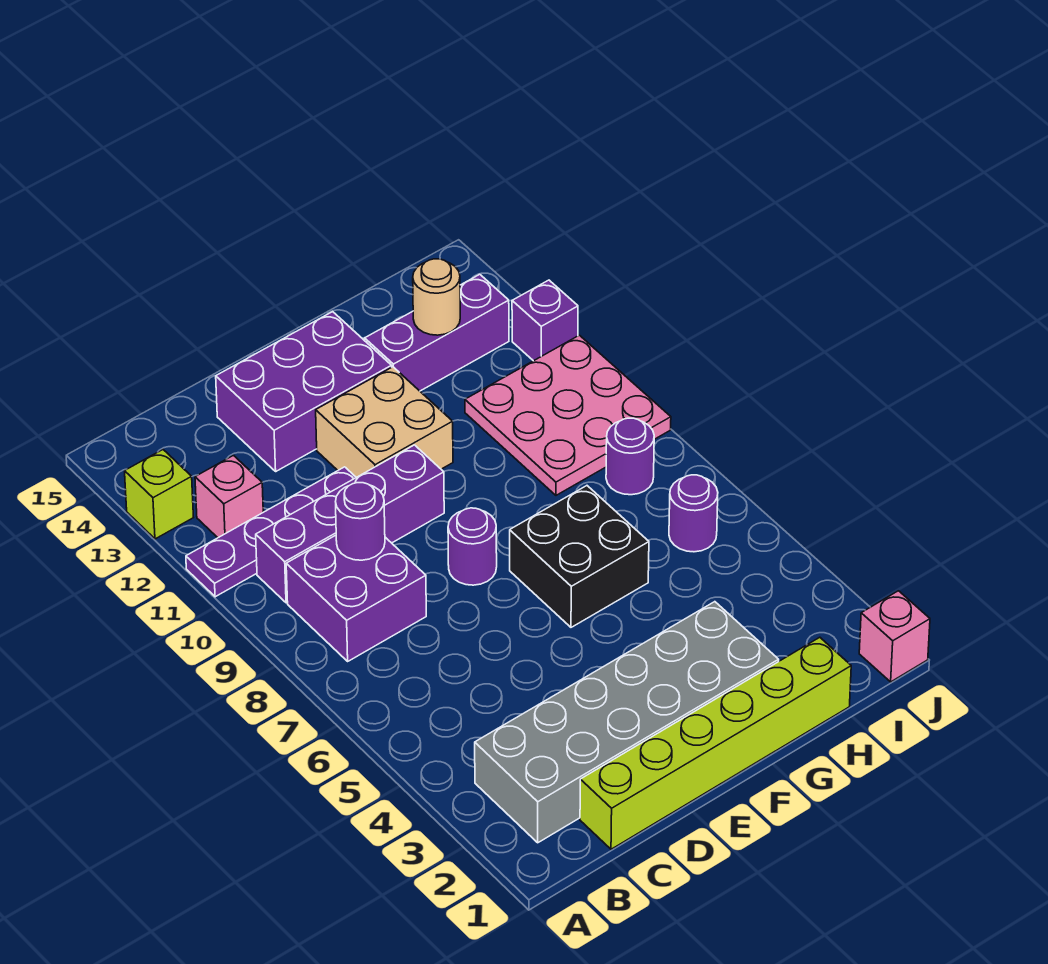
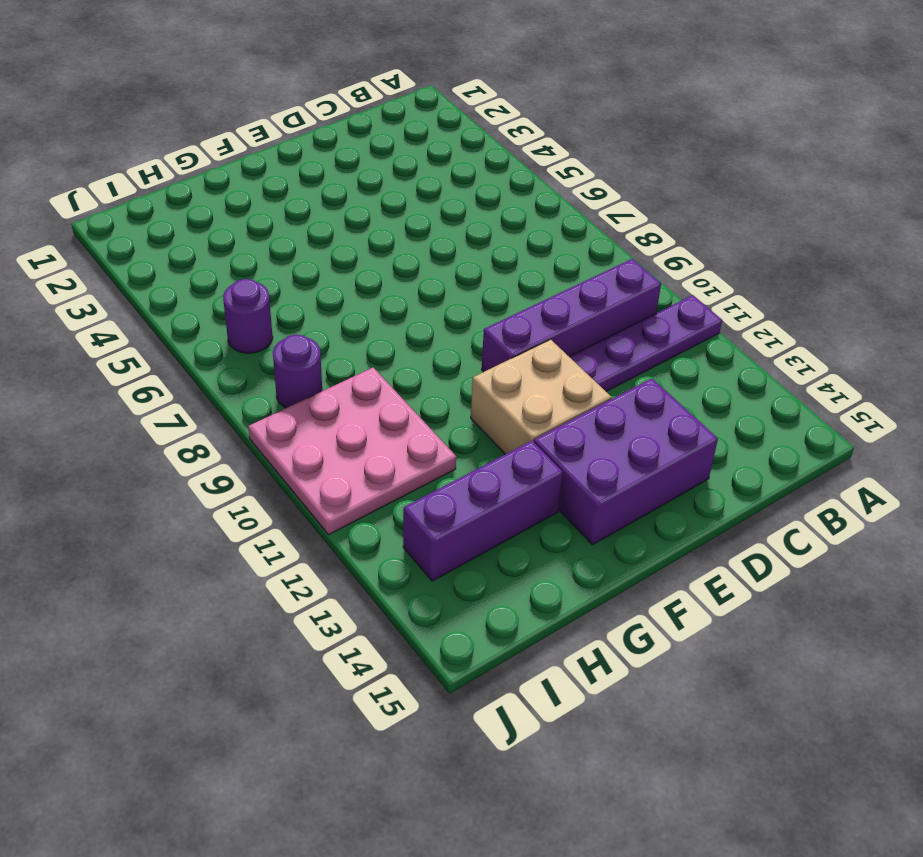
none -> lime brick A13 level 1
none -> grey brick B2:G3 level 1
none -> purple brick B8:C9 level 1

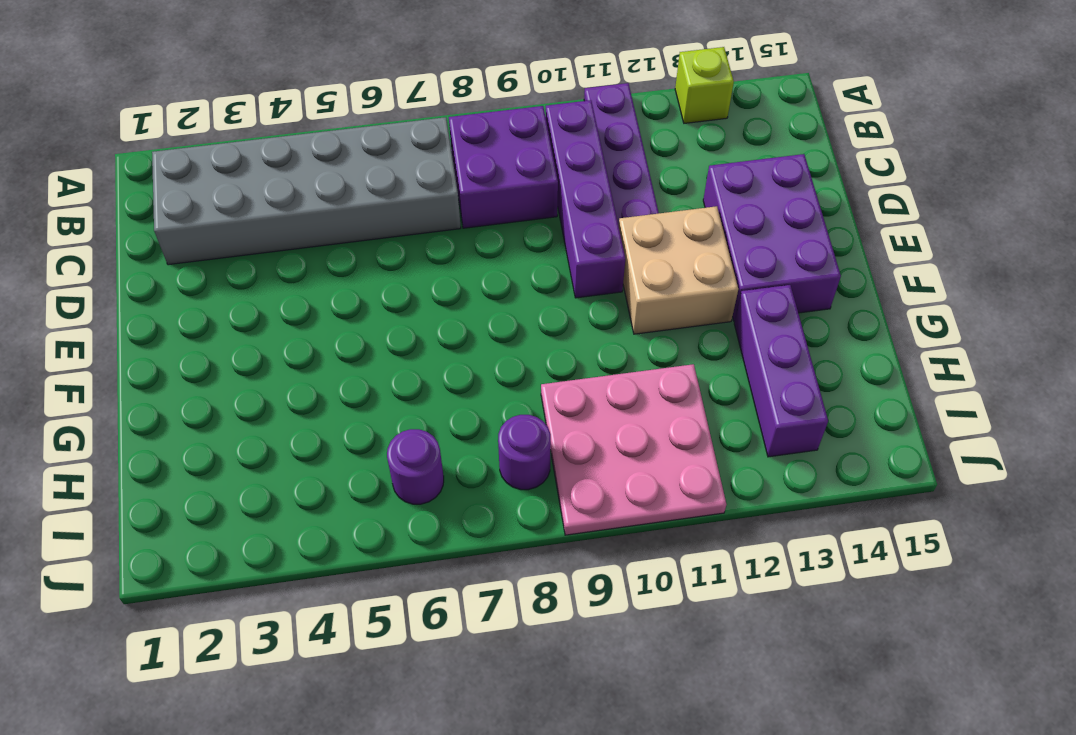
grey brick B2:C7 level 1 -> grey brick B2:G3 level 1
none -> pink brick B12 level 1
none -> lime brick C1:H1 level 1
none -> purple round brick E8 level 1

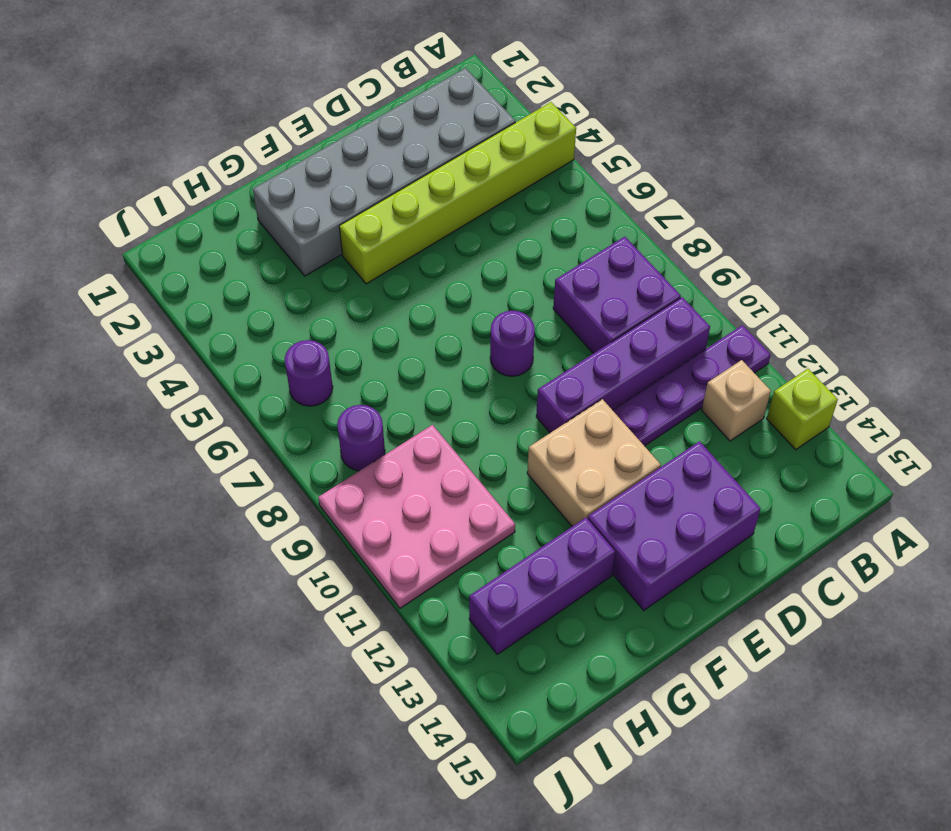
lime brick A4:F4 level 1 -> lime brick C1:H1 level 1
tan brick B12 level 1 -> pink brick B12 level 1
none -> black brick F6:G7 level 1
none -> pink brick J1 level 1
none -> purple brick J12 level 1

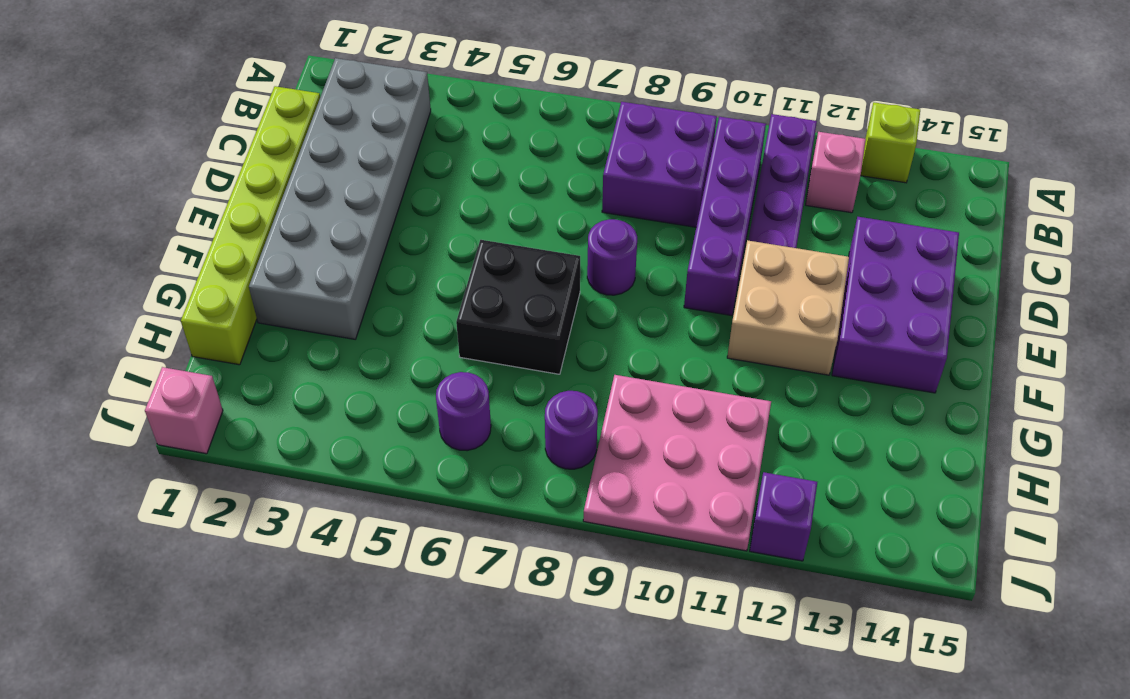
none -> purple brick G13:I13 level 1
none -> purple round brick C9 level 2
none -> tan round brick H13 level 2

